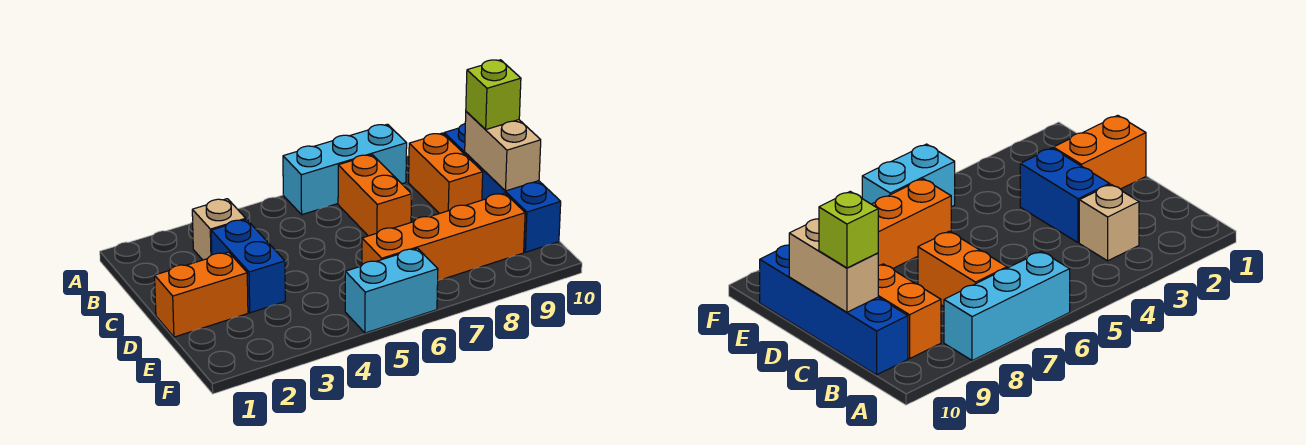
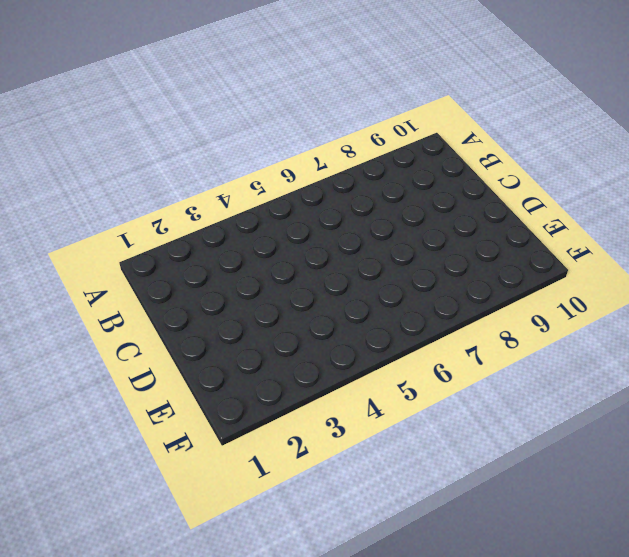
none -> cyan brick A6:A8 level 1
none -> tan brick B3 level 1

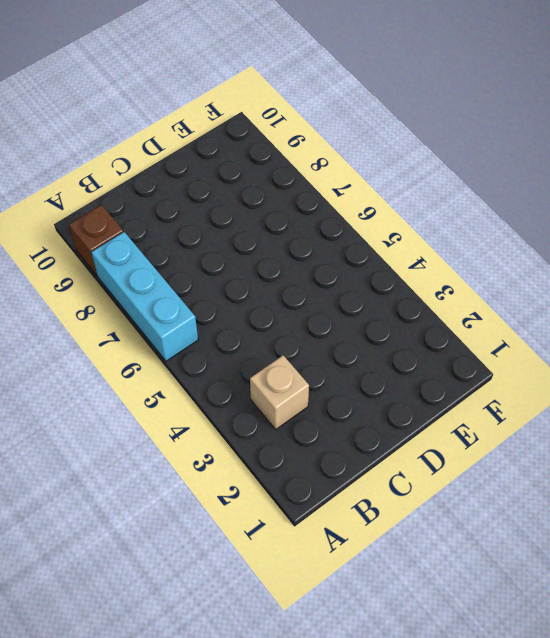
brown brick A9 level 1 -> none
none -> orange brick B7:C7 level 1
none -> orange brick B9:C9 level 1

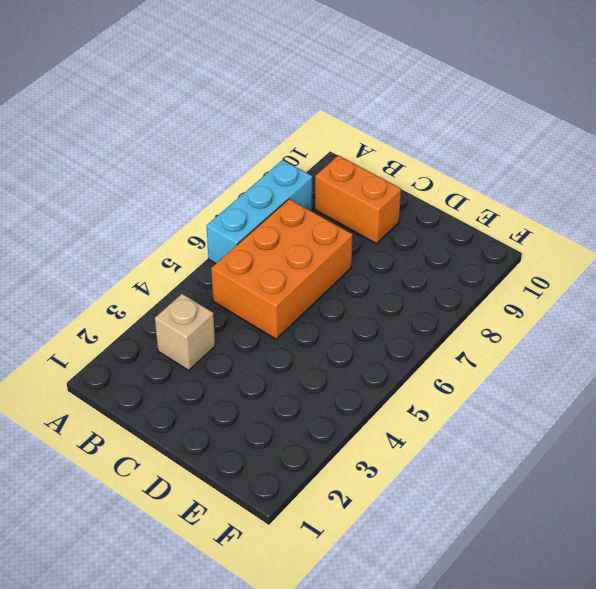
orange brick B5:C7 level 1 -> orange brick B7:C7 level 1
none -> blue brick B10:E10 level 1
none -> blue brick C3:D3 level 1

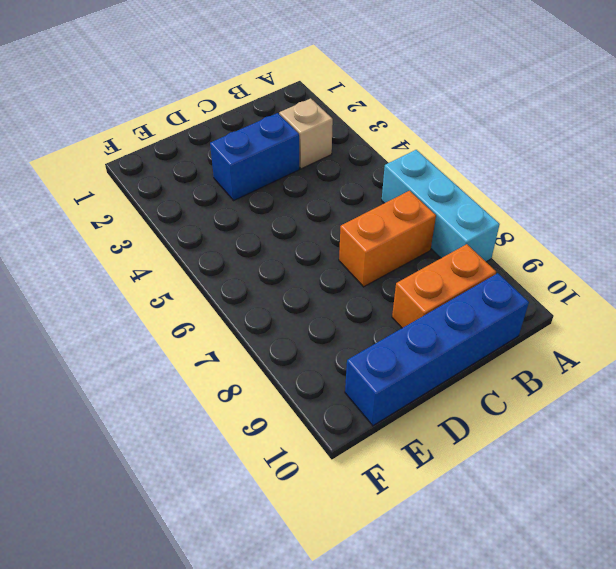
none -> orange brick D1:D2 level 1
none -> orange brick E6:E9 level 1

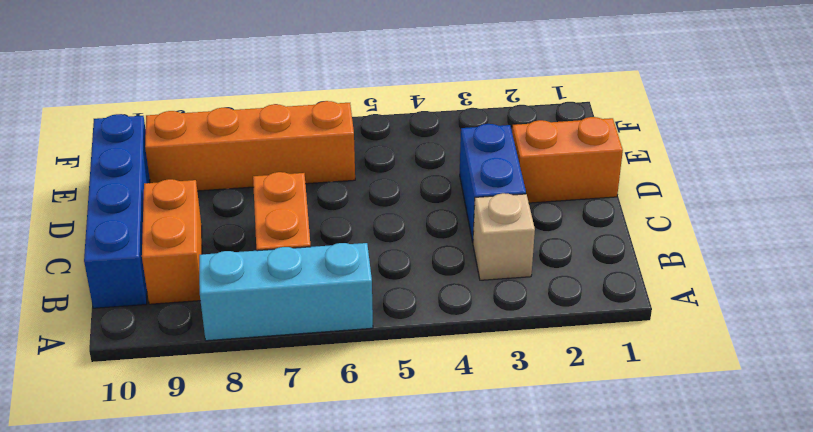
none -> cyan brick F5:F6 level 1
none -> tan brick C10:D10 level 2

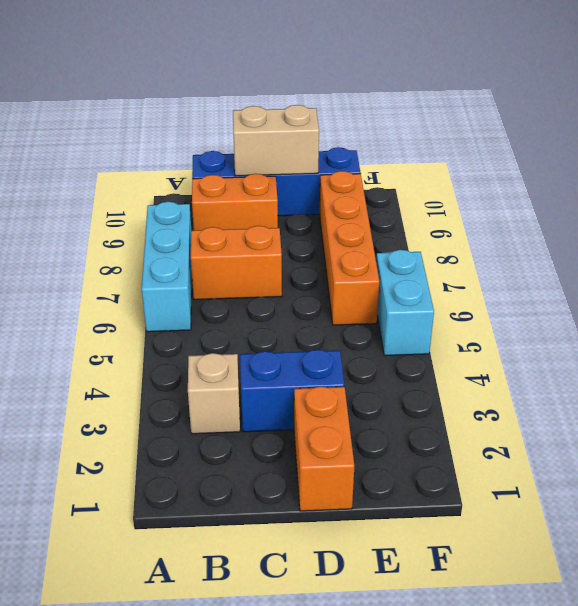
none -> lime brick C10 level 3

